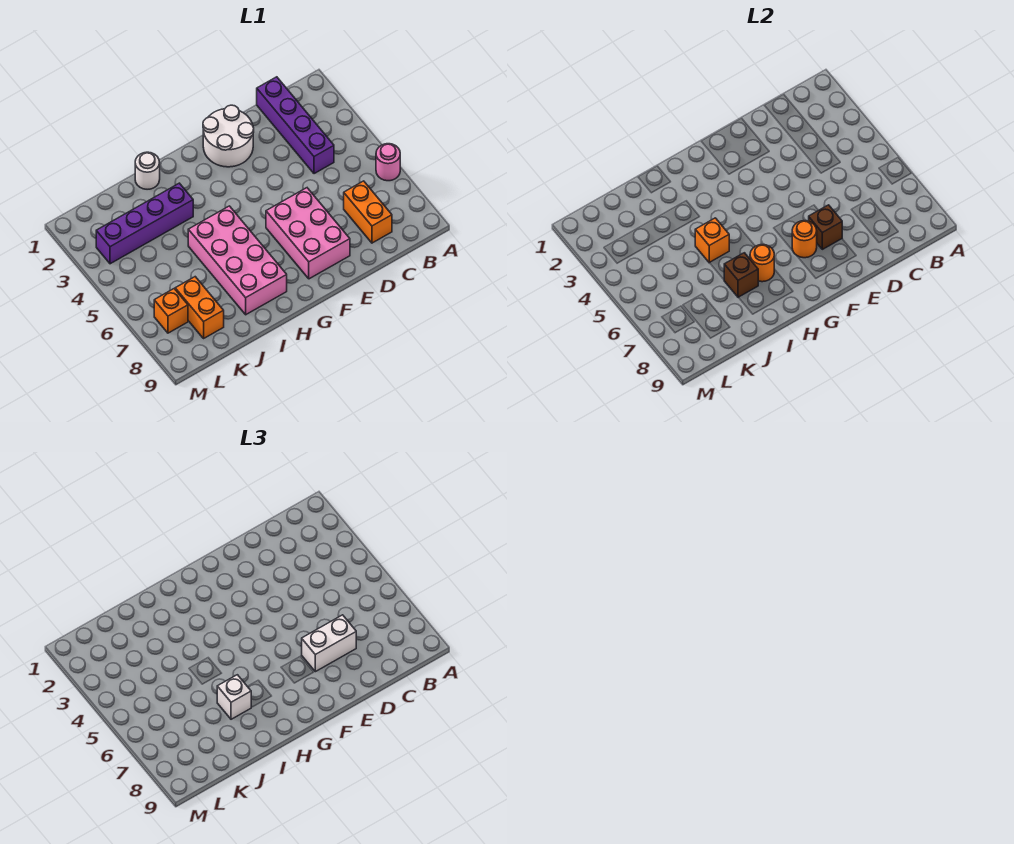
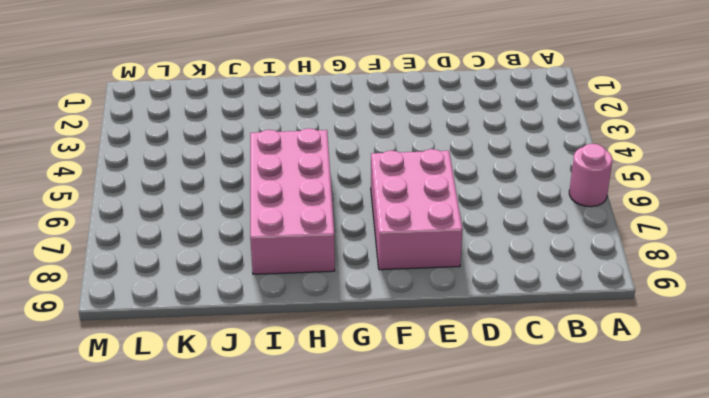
none -> purple brick C1:C4 level 1
none -> orange brick C7:C8 level 1
none -> white round brick E1:F2 level 1

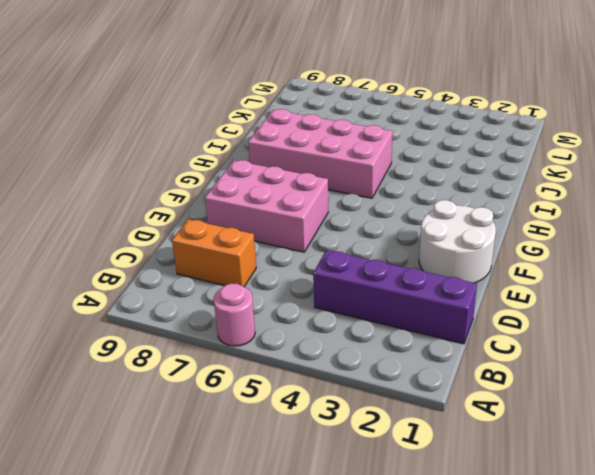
none -> white round brick I1 level 1
none -> purple brick I3:L3 level 1
none -> orange brick K7:K8 level 1

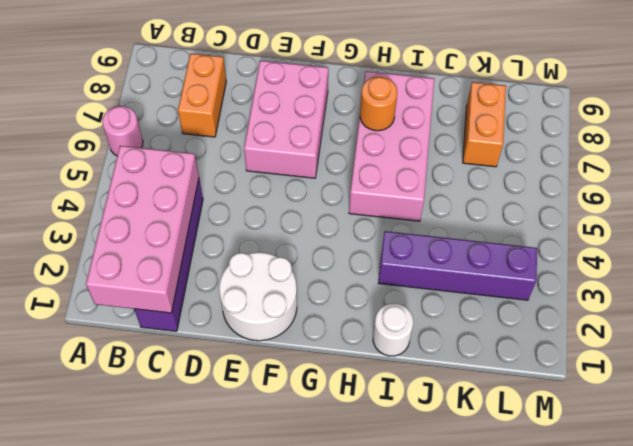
pink brick B1:C4 level 2 -> none
none -> orange brick L7 level 1
none -> brown brick E7 level 2
none -> orange round brick F7 level 2

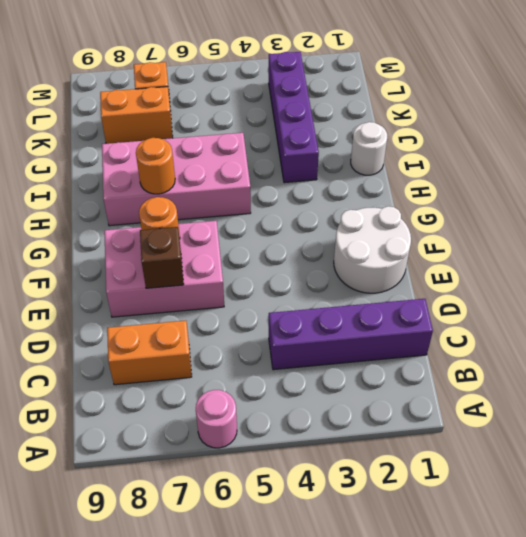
none -> orange brick I5 level 2
none -> brown brick I7 level 2
none -> white brick D7:E7 level 3

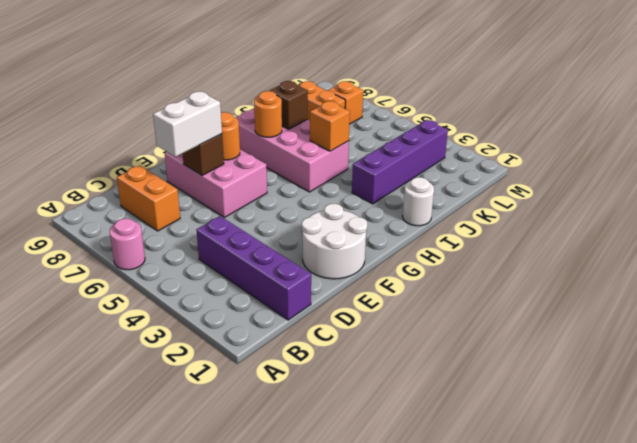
none -> white brick I7 level 3

